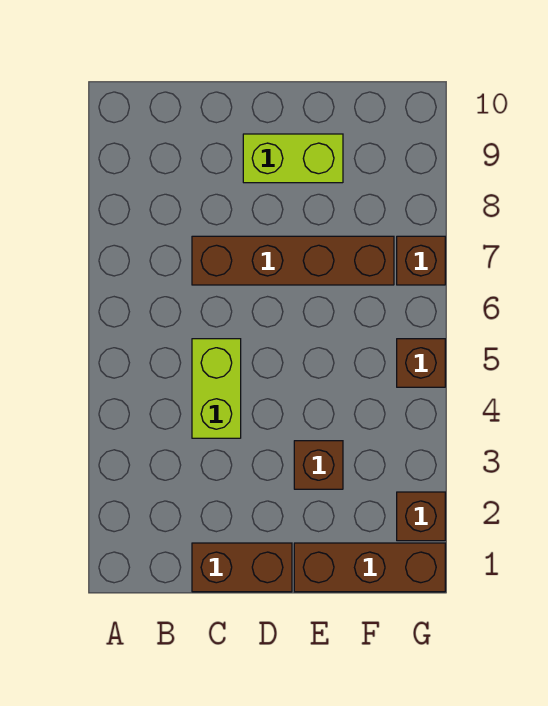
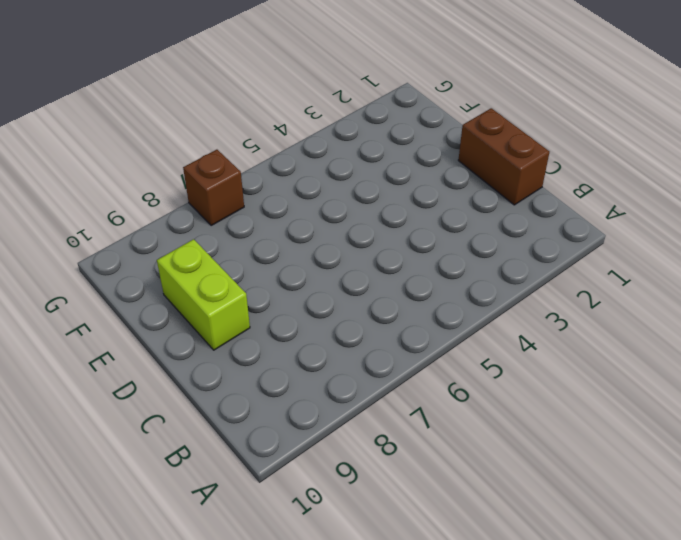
none -> lime brick C4:C5 level 1
none -> brown brick C7:F7 level 1

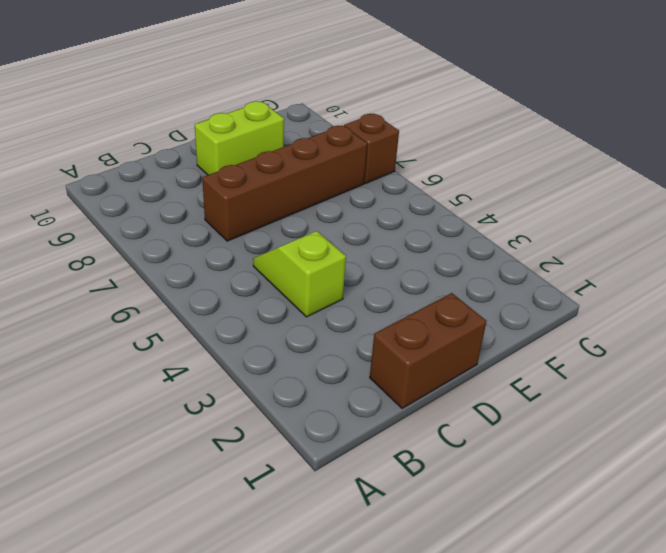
lime slope C4:C5 level 1 top 4 -> lime brick C4:C5 level 1
none -> brown brick E1:G1 level 1
none -> brown brick E3 level 1

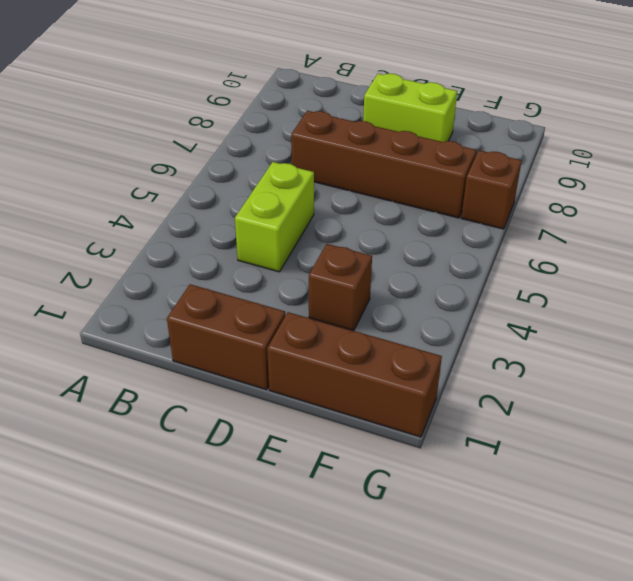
none -> brown brick G2 level 1
none -> brown brick G5 level 1

